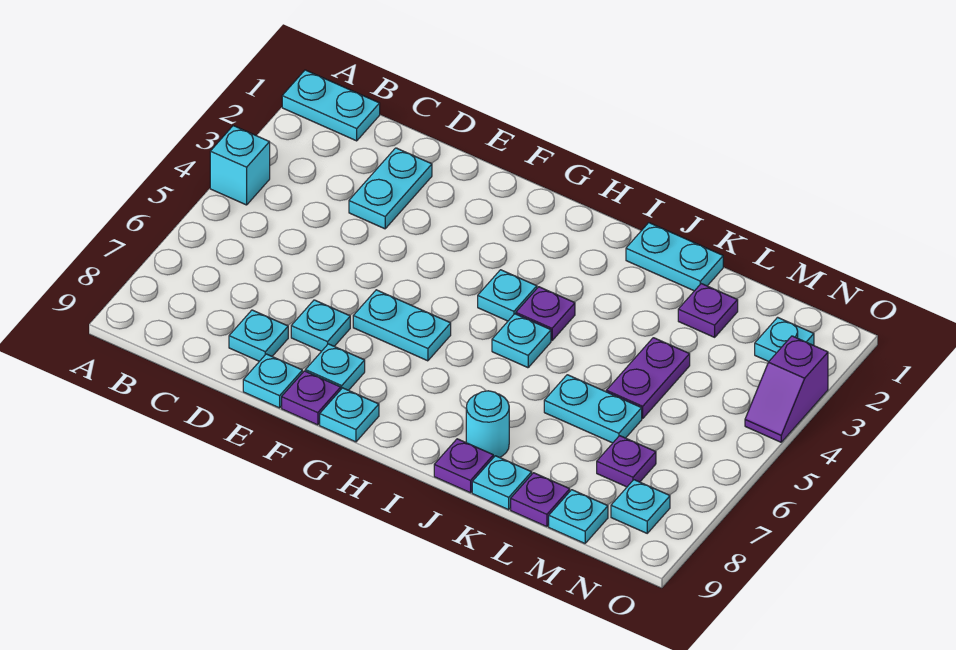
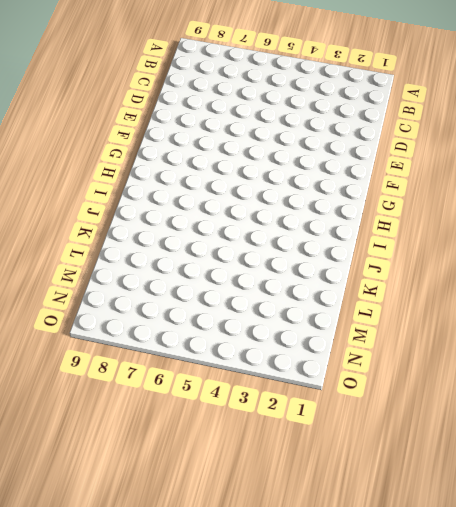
none -> cyan plate A1:B1 level 1
none -> cyan brick A4 level 1
none -> cyan plate D2:D3 level 1

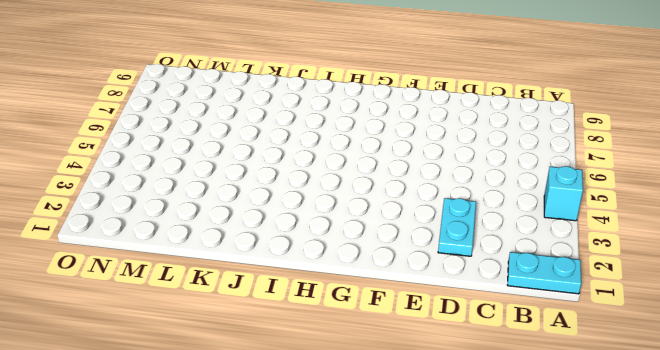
none -> cyan plate D8 level 1
none -> cyan plate E7 level 1
none -> cyan plate E9 level 1

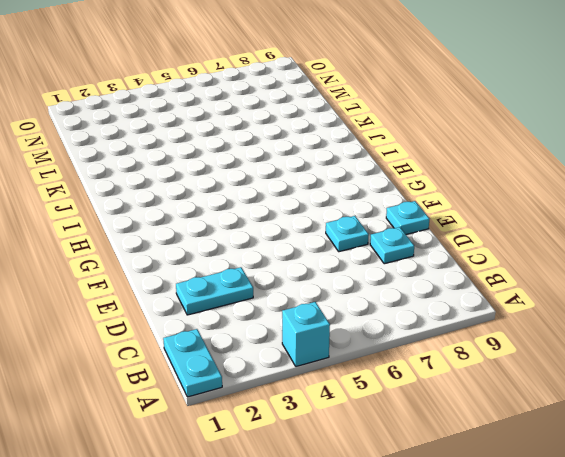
none -> cyan plate F6:G6 level 1
none -> cyan plate F8 level 1
none -> purple plate F9 level 1

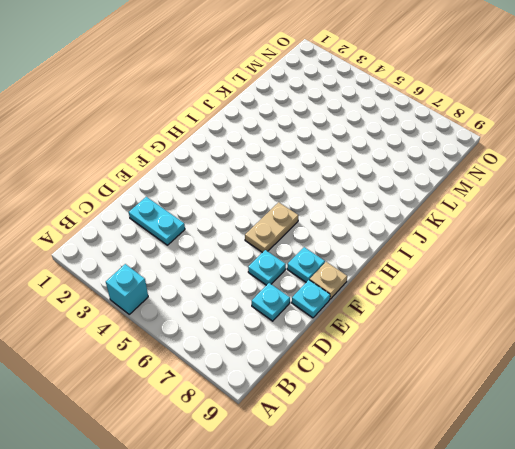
tan plate F6:G6 level 1 -> cyan plate F6:G6 level 1
tan plate F9 level 1 -> purple plate F9 level 1
none -> cyan plate A1:B1 level 1
none -> cyan plate G9 level 1
none -> cyan plate H4 level 1

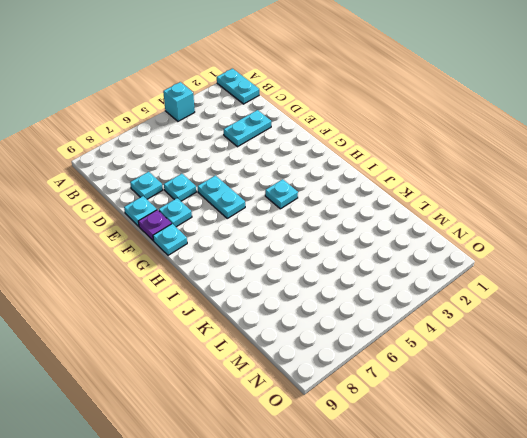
none -> purple plate I4 level 1
none -> cyan plate I5 level 1
none -> cyan plate J1:K1 level 1

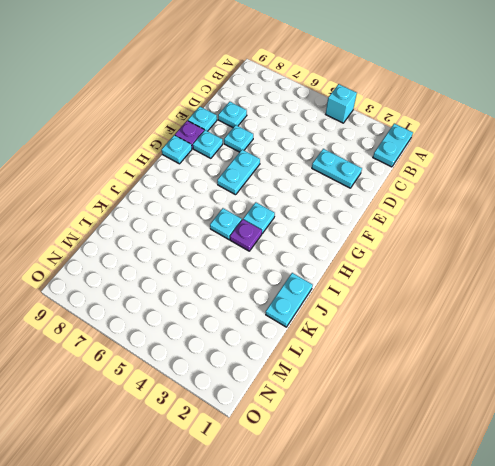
none -> cyan round brick J8 level 1
none -> purple plate J9 level 1
none -> cyan plate K6:L6 level 1

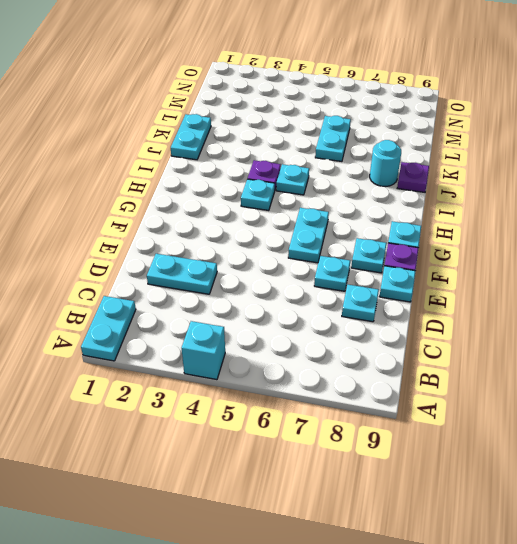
none -> cyan plate K9 level 1
none -> purple plate L2 level 1
none -> purple plate L4:L5 level 1

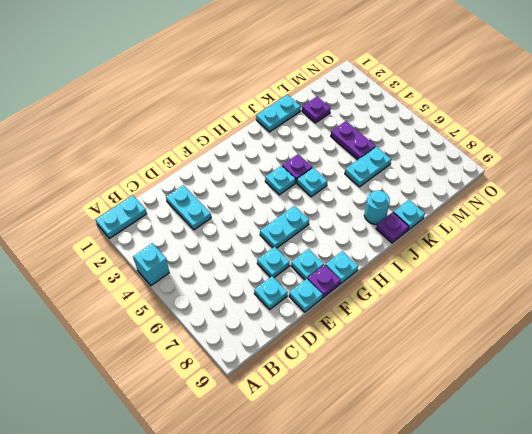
none -> purple plate L9 level 1
none -> purple plate M7 level 1
none -> cyan plate M9 level 1

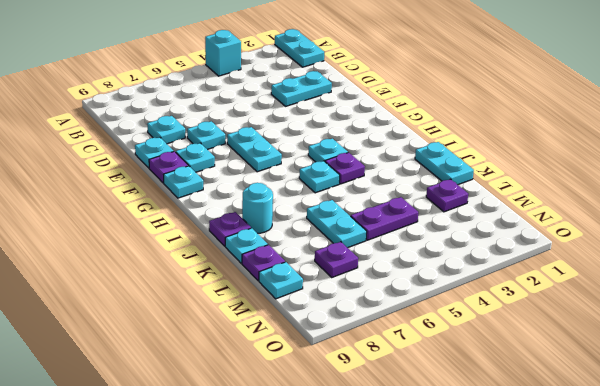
none -> cyan plate N2 level 1
none -> cyan plate N8 level 1
none -> purple slope O3:O4 level 1 top 3

